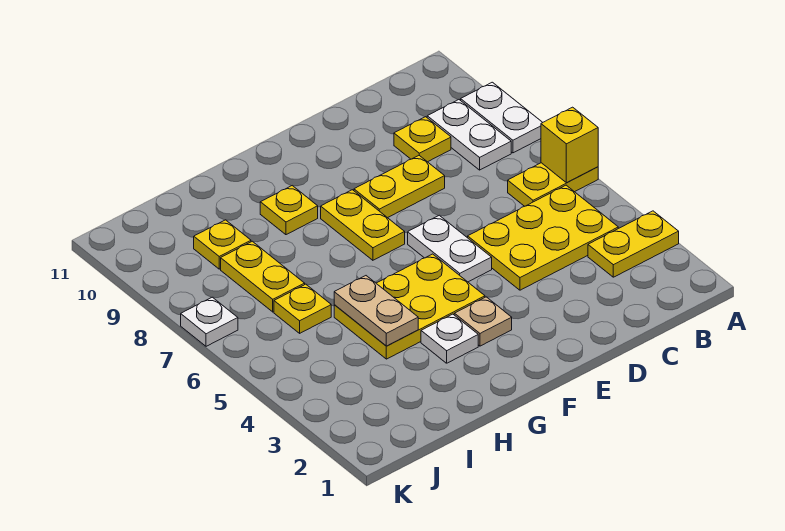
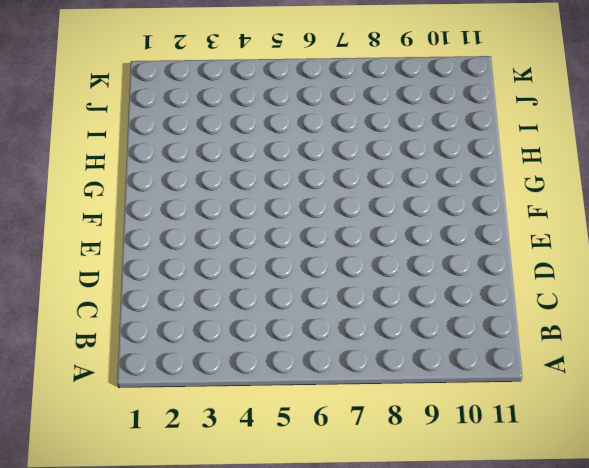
none -> yellow plate A3:B3 level 1
none -> yellow plate A6:B6 level 1
none -> white plate A8:A9 level 1

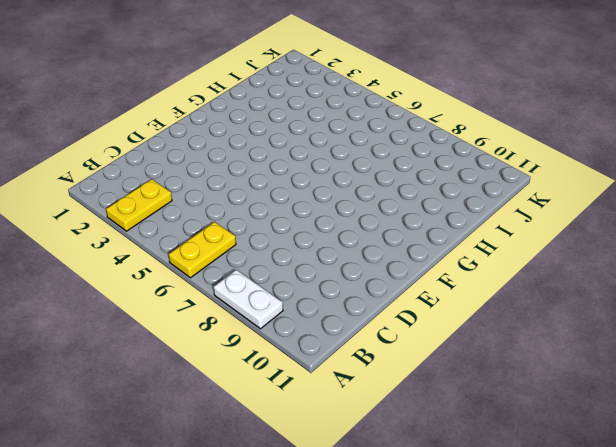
none -> yellow plate B4:D5 level 1
none -> white plate B8:B9 level 1
none -> yellow plate C9 level 1

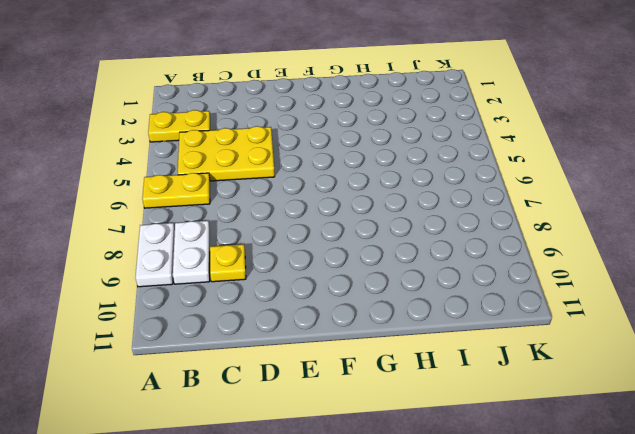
none -> yellow plate D8:E8 level 1
none -> white plate E5:E6 level 1
none -> tan plate F3 level 1

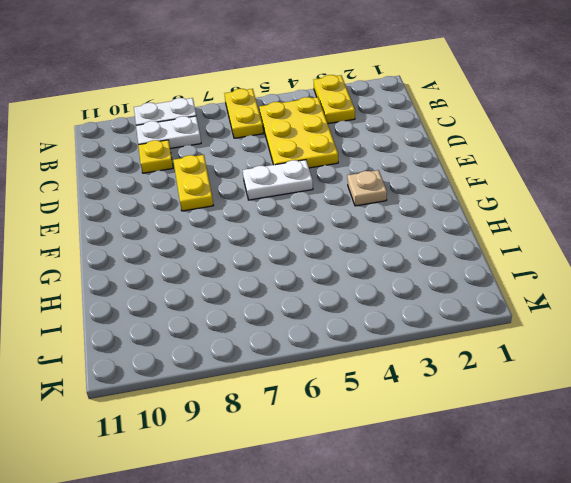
none -> yellow plate F4:H5 level 1
none -> yellow plate F7:F8 level 1
none -> white plate G3 level 1

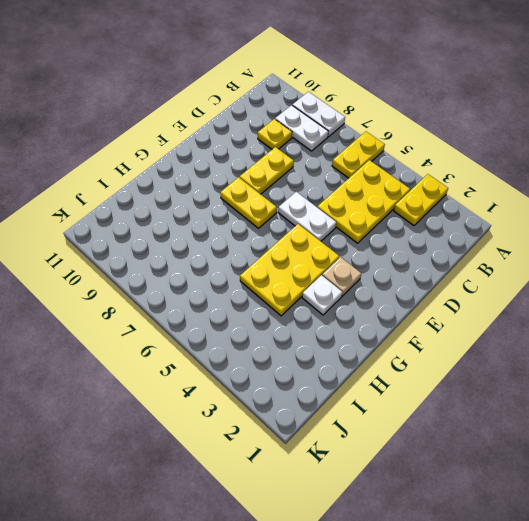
none -> yellow plate G9 level 1
none -> yellow plate I6 level 1
none -> yellow plate I7:I8 level 1

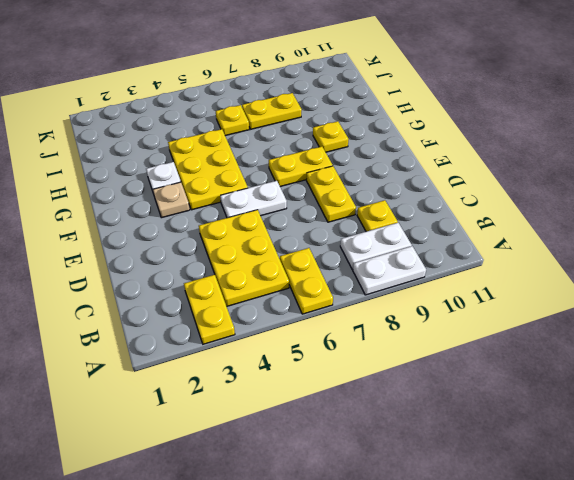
none -> yellow plate I9 level 1
none -> white plate K7 level 1
none -> yellow brick A6 level 2

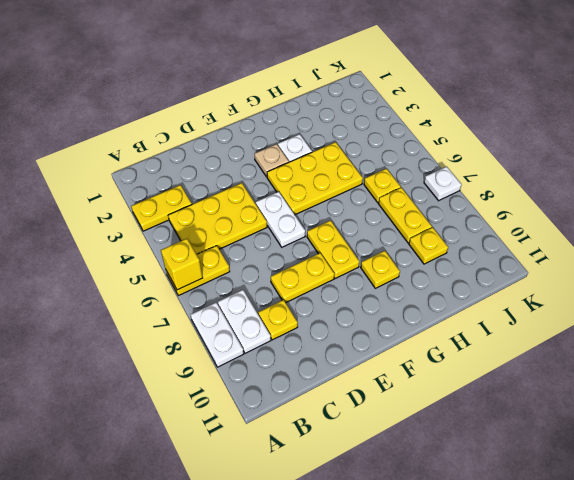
none -> tan plate H4:H5 level 2

